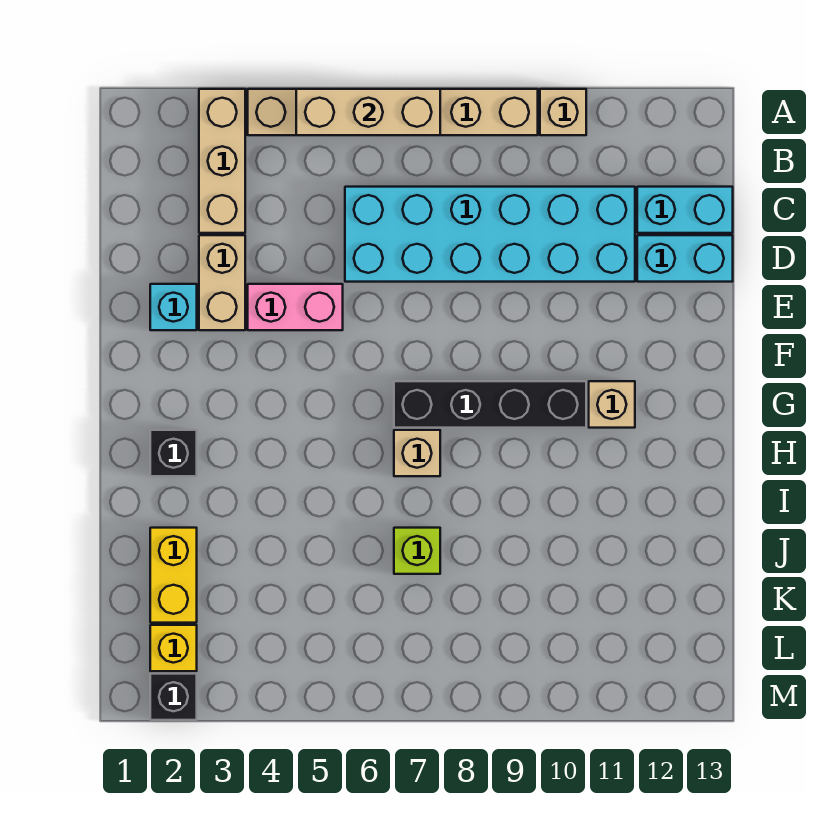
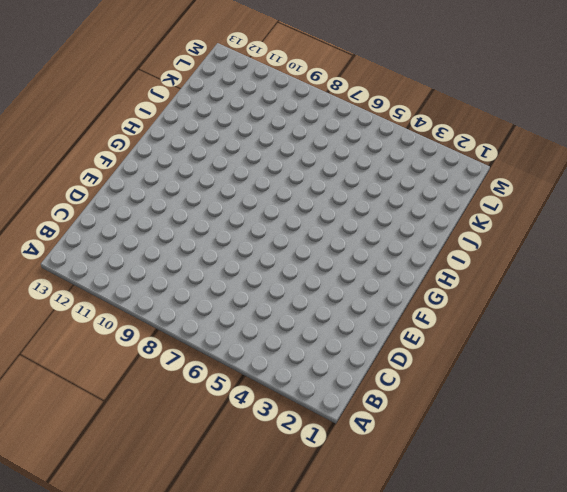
none -> tan brick A3:C3 level 1
none -> tan brick A4:A9 level 1
none -> tan brick A10 level 1

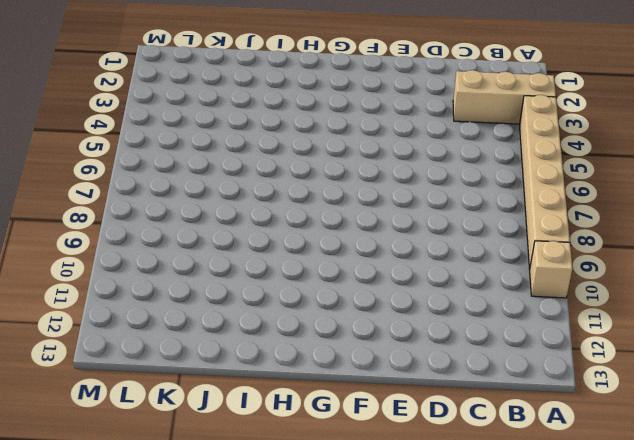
none -> cyan brick C6:D11 level 1
none -> cyan brick C12:C13 level 1
none -> tan brick D3:E3 level 1

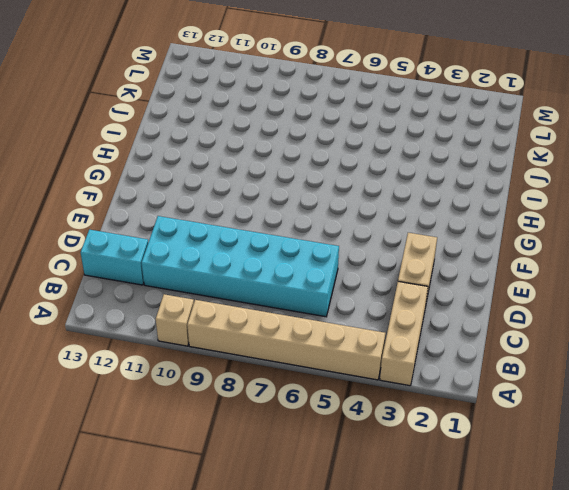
none -> cyan brick D12:D13 level 1
none -> cyan brick E2 level 1
none -> pink brick E4:E5 level 1

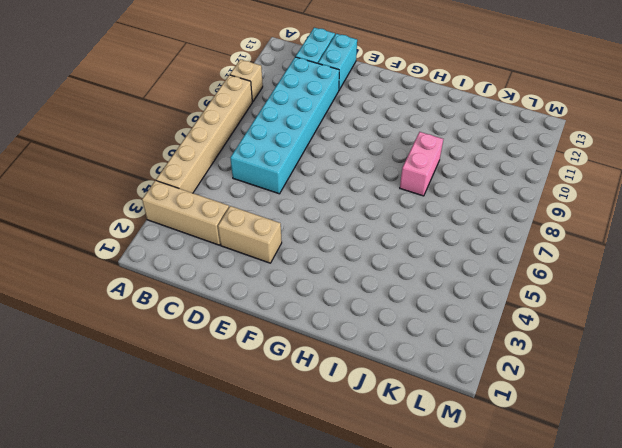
pink brick I8:I9 level 1 -> pink brick E4:E5 level 1
none -> cyan brick E2 level 1
none -> black brick G7:G10 level 1
none -> tan brick G11 level 1

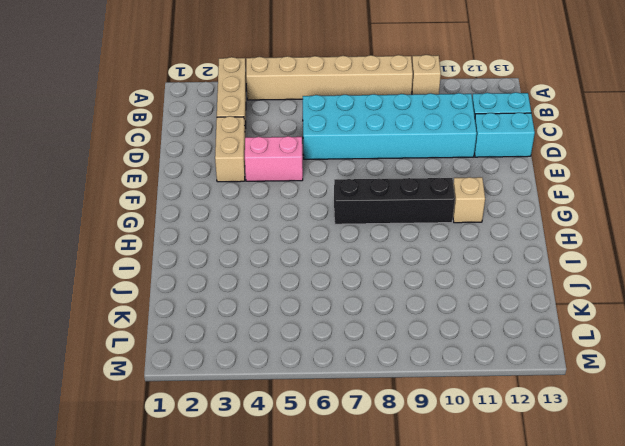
none -> cyan brick E2 level 1
none -> black brick H2 level 1
none -> tan brick H7 level 1

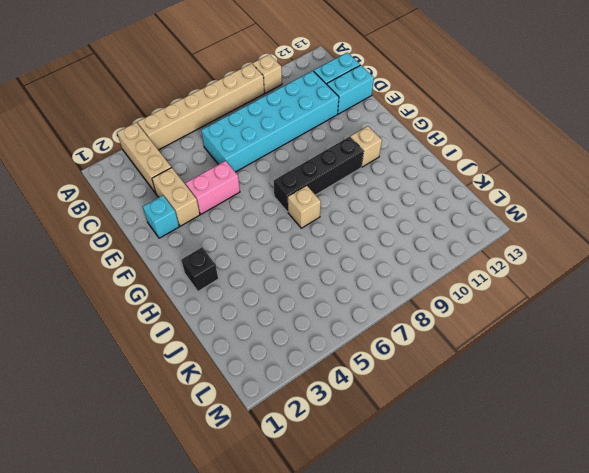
none -> yellow brick J2:K2 level 1
none -> lime brick J7 level 1
none -> yellow brick L2 level 1

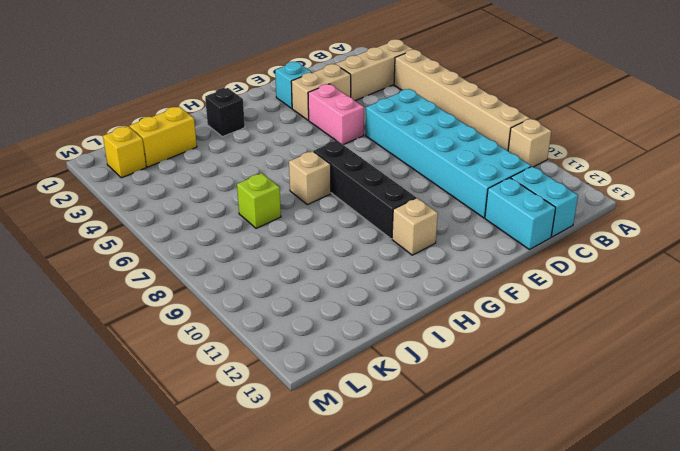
none -> black brick M2 level 1
none -> tan brick A5:A7 level 2

